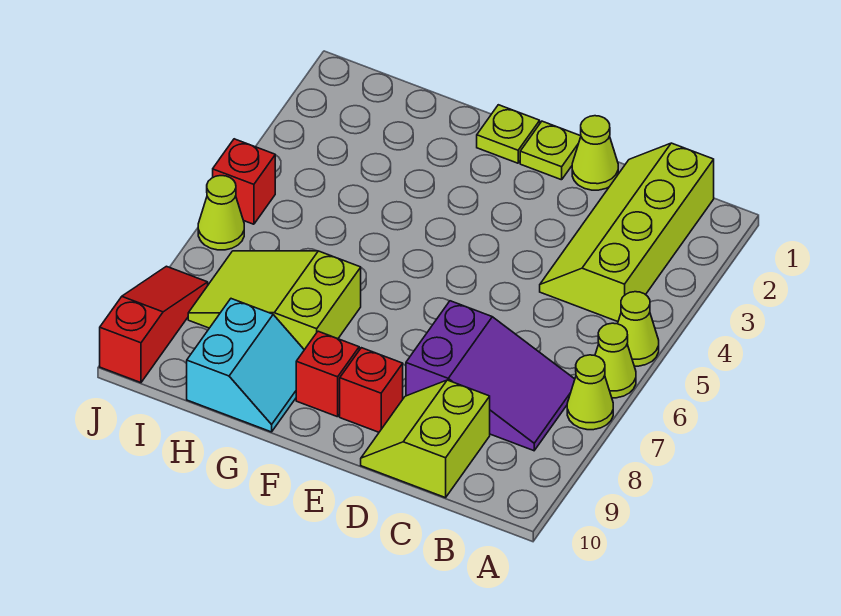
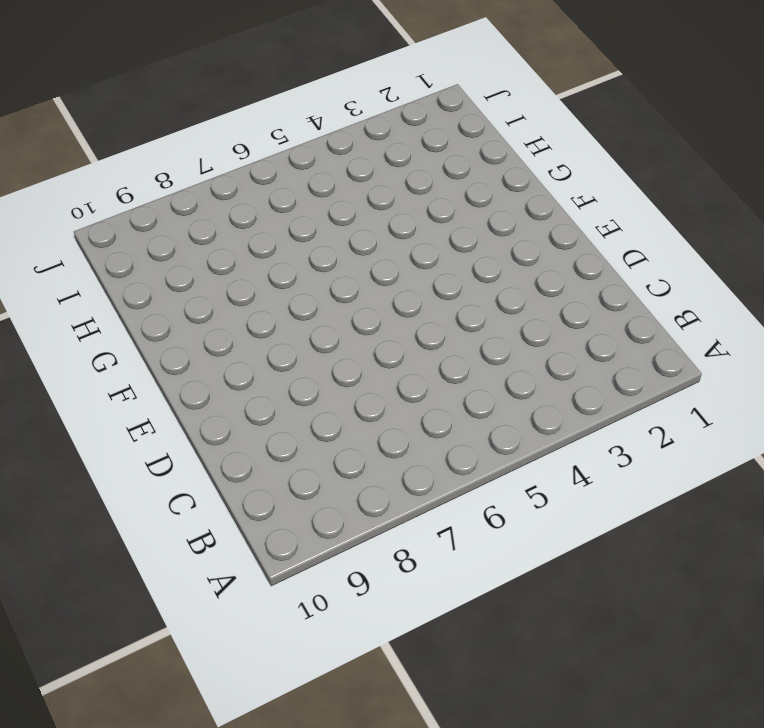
none -> lime cone A5 level 1
none -> lime cone A6 level 1
none -> lime cone A7 level 1

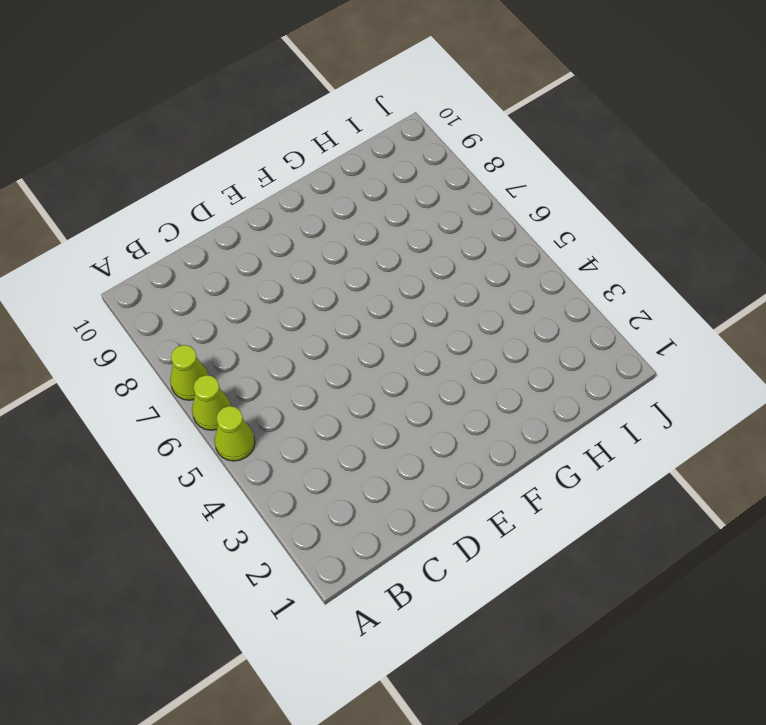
none -> lime slope B1:C4 level 1 top B
none -> purple slope B7:D8 level 1 top D
none -> lime slope C9:D10 level 1 top C

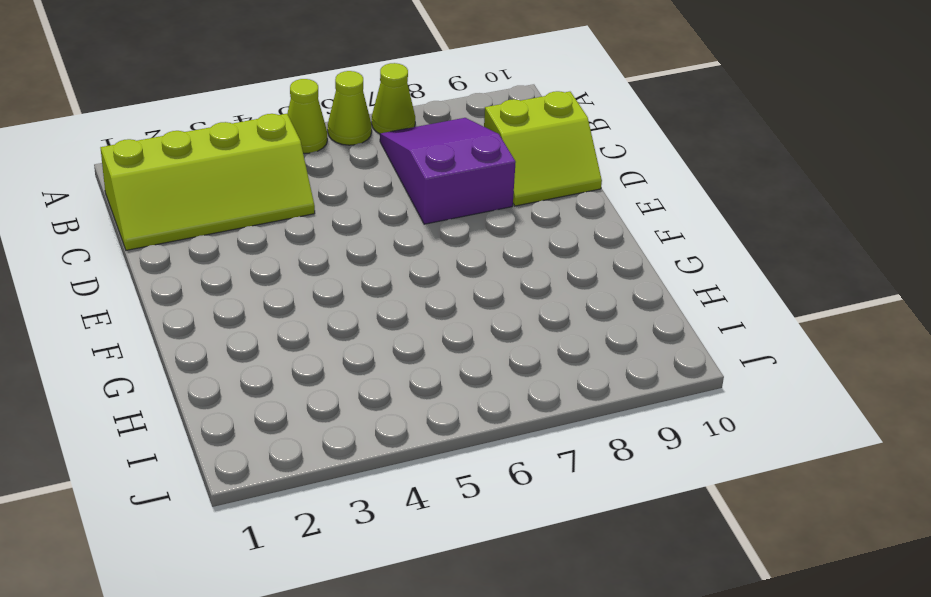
none -> lime cone D1 level 1
none -> lime plate E1 level 1
none -> red brick E9 level 1

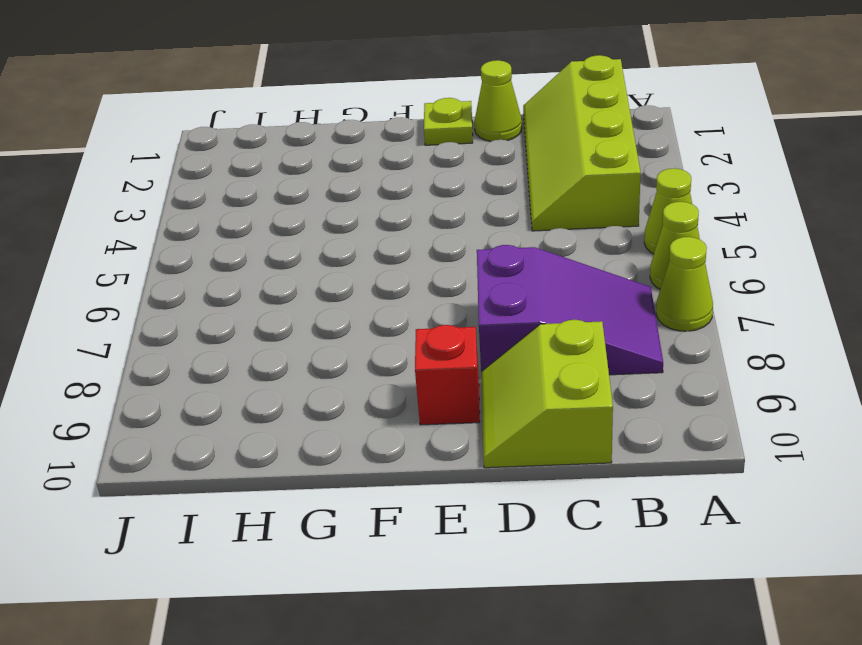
none -> lime plate F1 level 1
none -> red brick F9 level 1
none -> lime slope G7:I8 level 1 top G

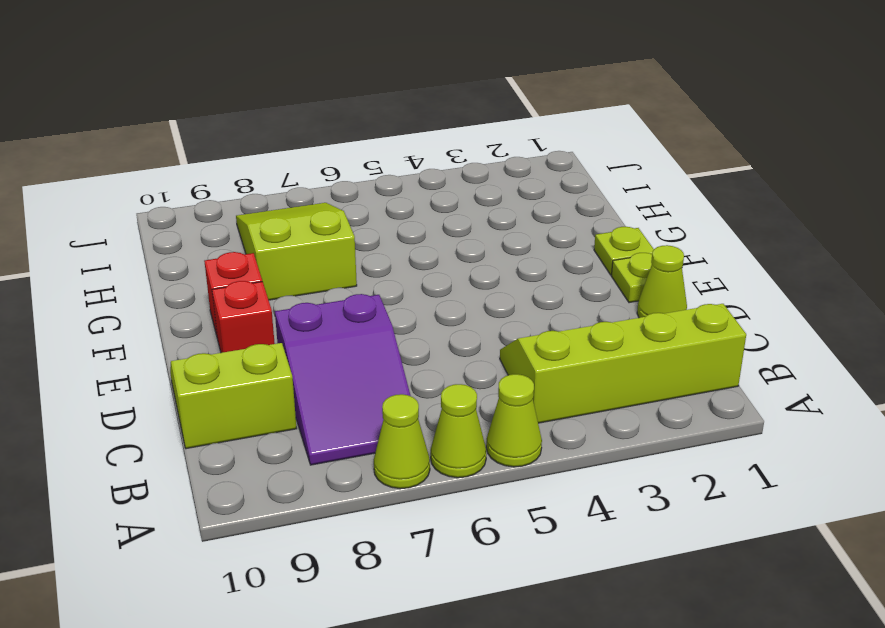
none -> cyan slope G9:H10 level 1 top H
none -> red brick J5 level 1
none -> lime cone J6 level 1

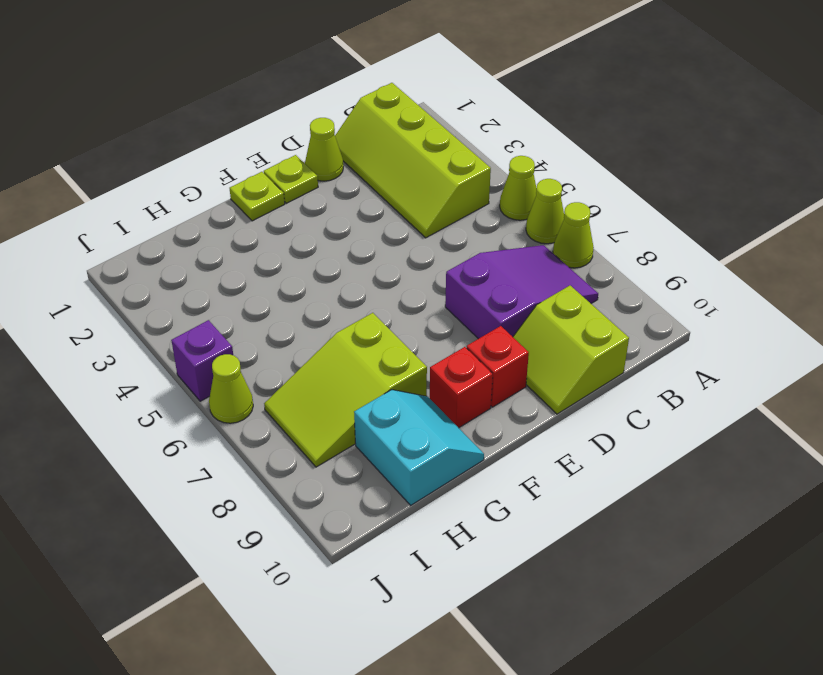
purple brick J5 level 1 -> red brick J5 level 1
none -> red slope J8:J10 level 1 top 10

